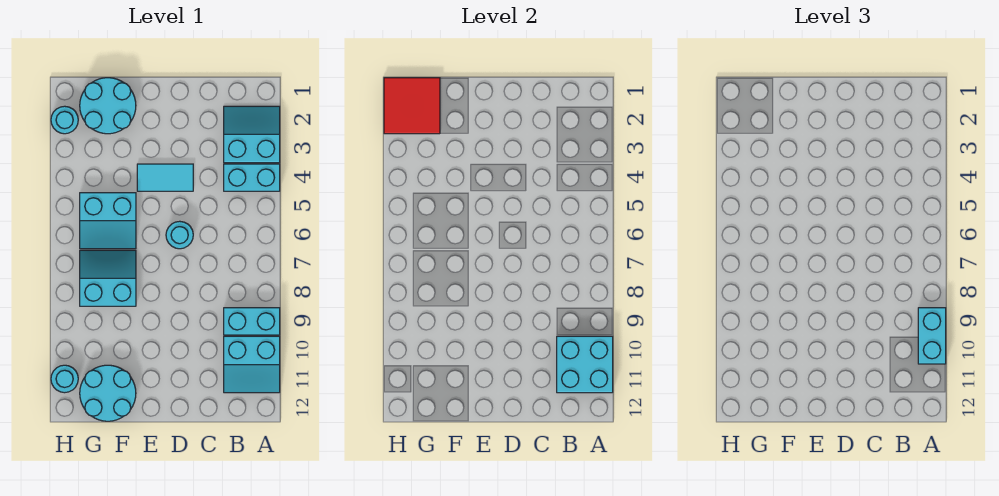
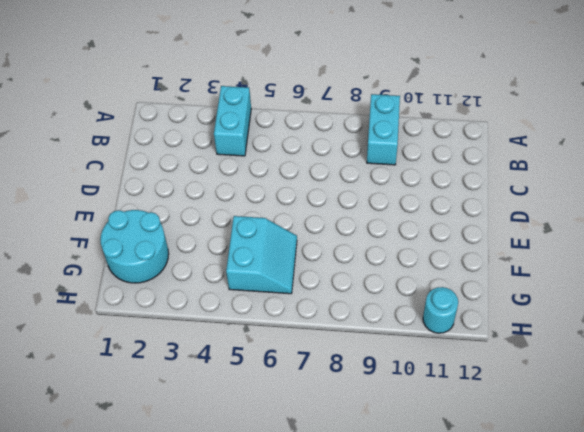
none -> cyan slope A2:B3 level 1 top 3
none -> cyan slope A10:B11 level 1 top 10
none -> cyan tile D4:E4 level 1

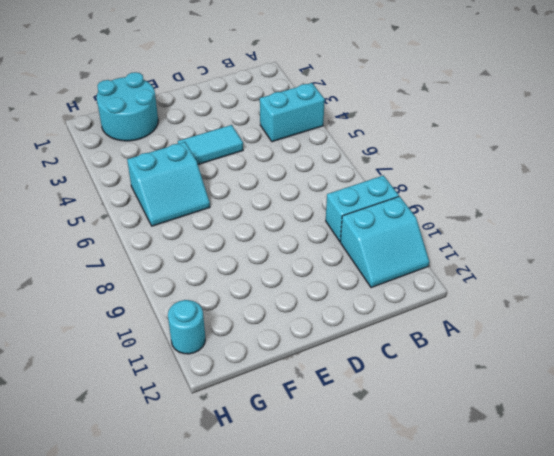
none -> cyan slope A2:B3 level 1 top 3
none -> cyan round brick D6 level 1
none -> cyan slope F7:G8 level 1 top 8

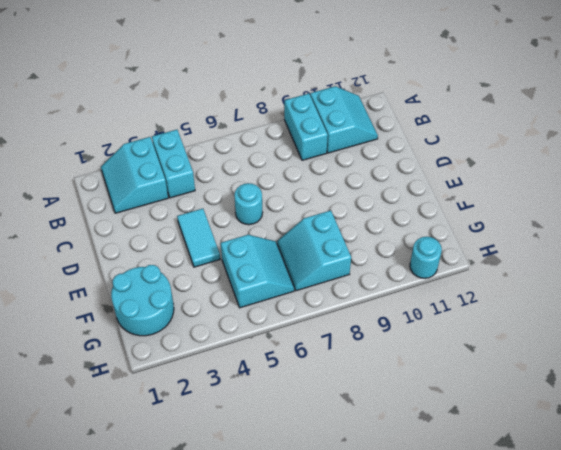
none -> cyan round brick F11:G12 level 1
none -> cyan round brick H2 level 1
none -> cyan brick A10:B11 level 2

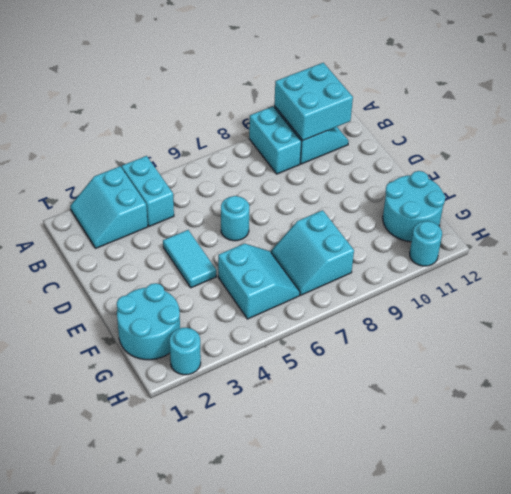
none -> red tile G1:H2 level 2
none -> cyan brick A9:A10 level 3

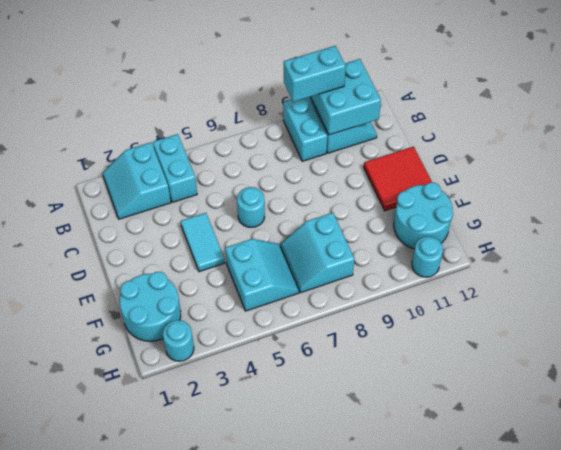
red tile D11:E12 level 1 -> red tile G1:H2 level 2

